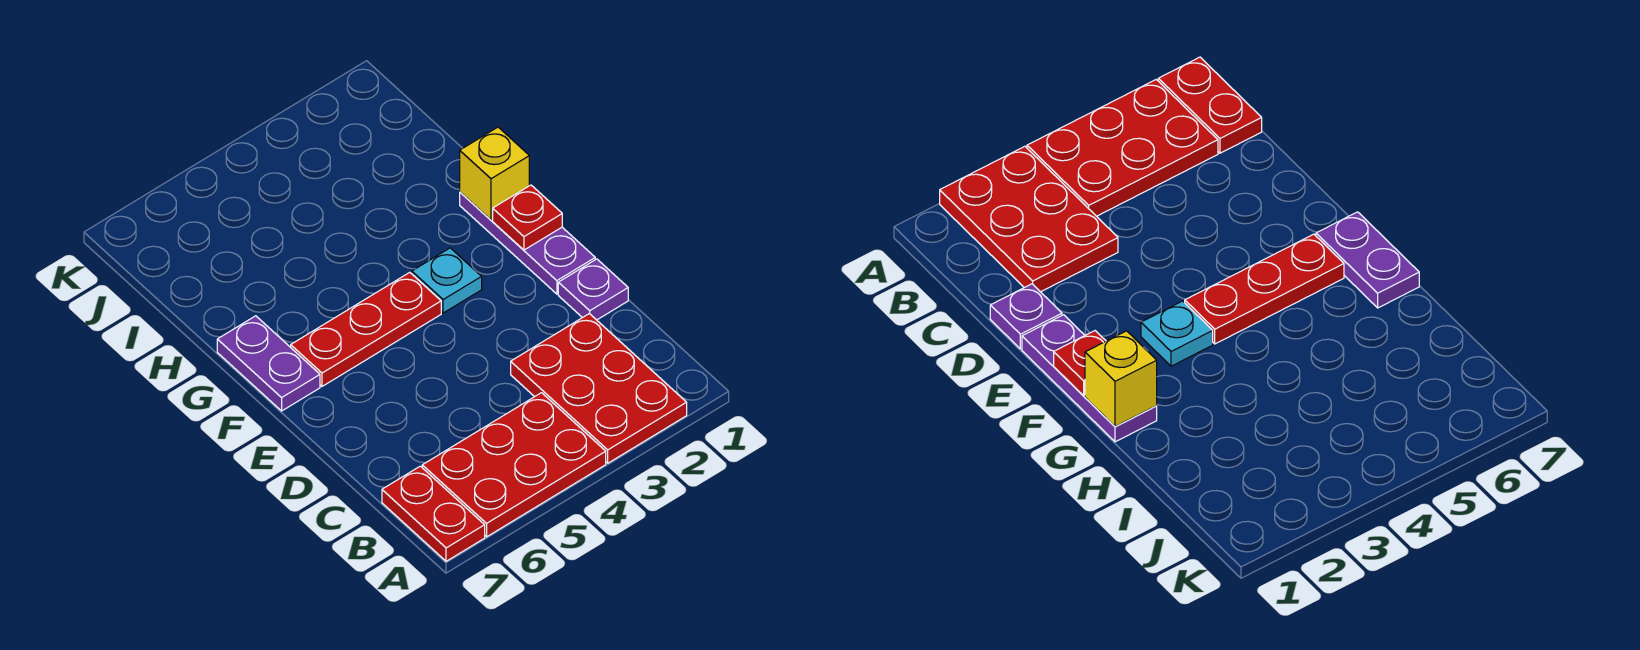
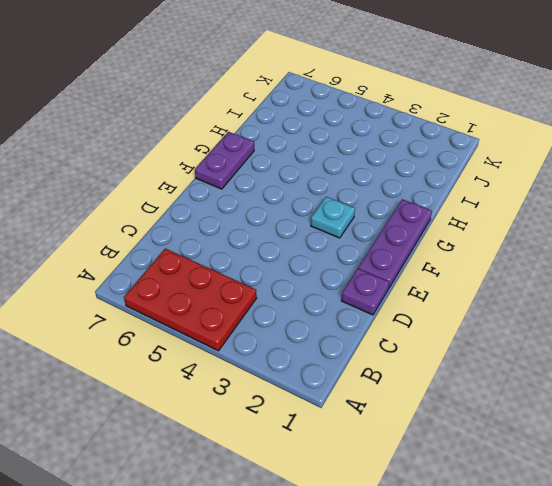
none -> red plate A2:C3 level 1
none -> red plate A7:B7 level 1

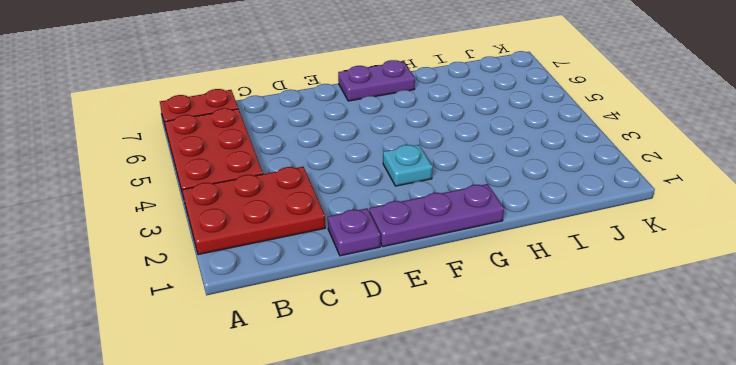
none -> red plate F4:F6 level 1
none -> red plate F1 level 2

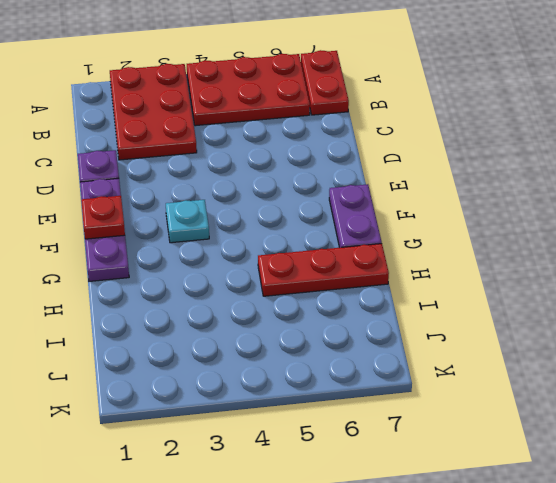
red plate H5:H7 level 1 -> red plate F4:F6 level 1
none -> yellow brick G1 level 2

